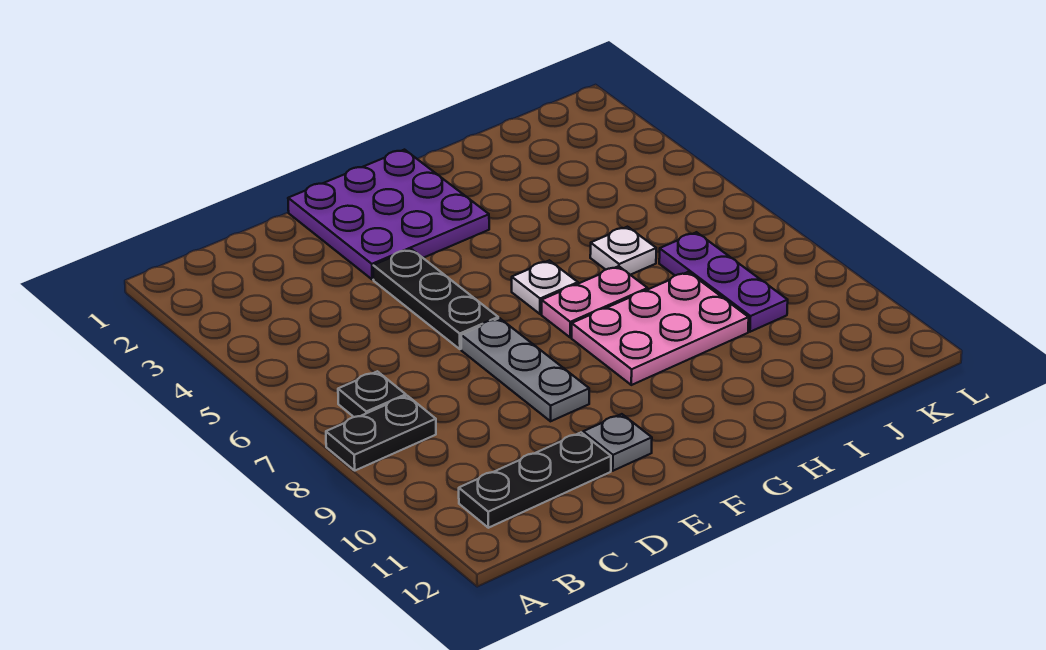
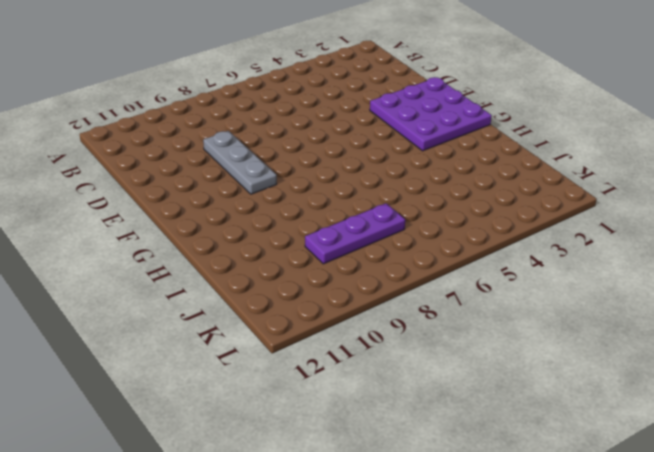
grey plate D9:F9 level 1 -> grey plate E7:E9 level 1
none -> black plate A8:B8 level 1
none -> black plate B7 level 1
none -> black plate B11:D11 level 1

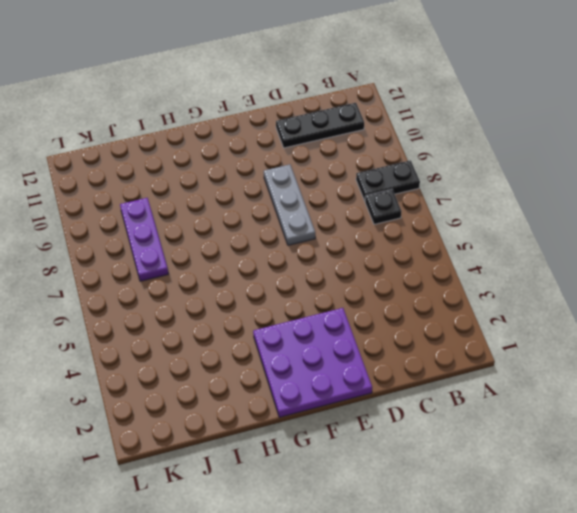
none -> black plate E4:E6 level 1
none -> grey plate E11 level 1
none -> white plate G6 level 1

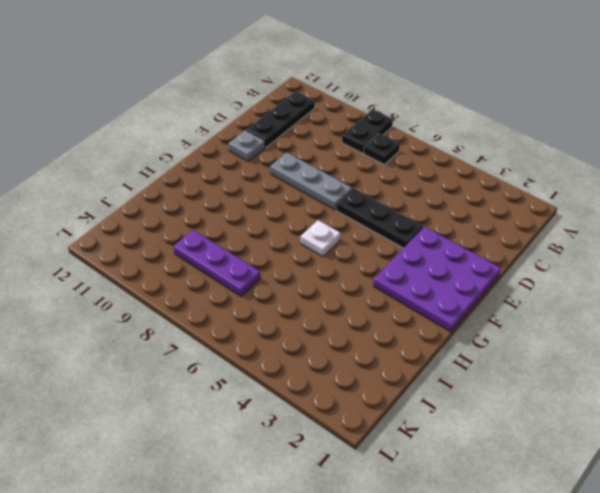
none -> pink plate G7:H7 level 1
none -> pink plate G8:I9 level 1
none -> white plate I6 level 1

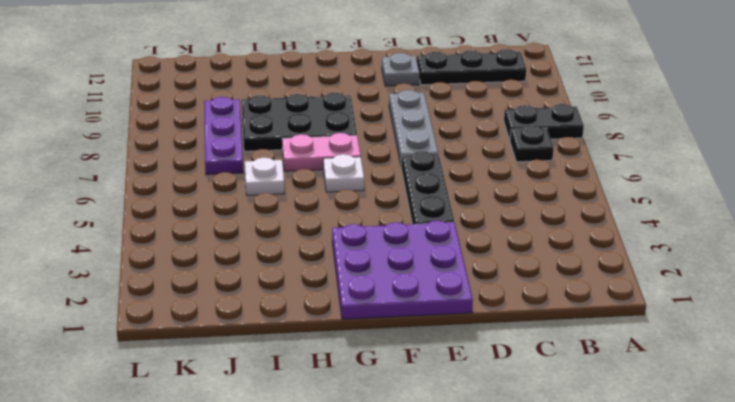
black plate G8:I9 level 1 -> pink plate G8:I9 level 1

